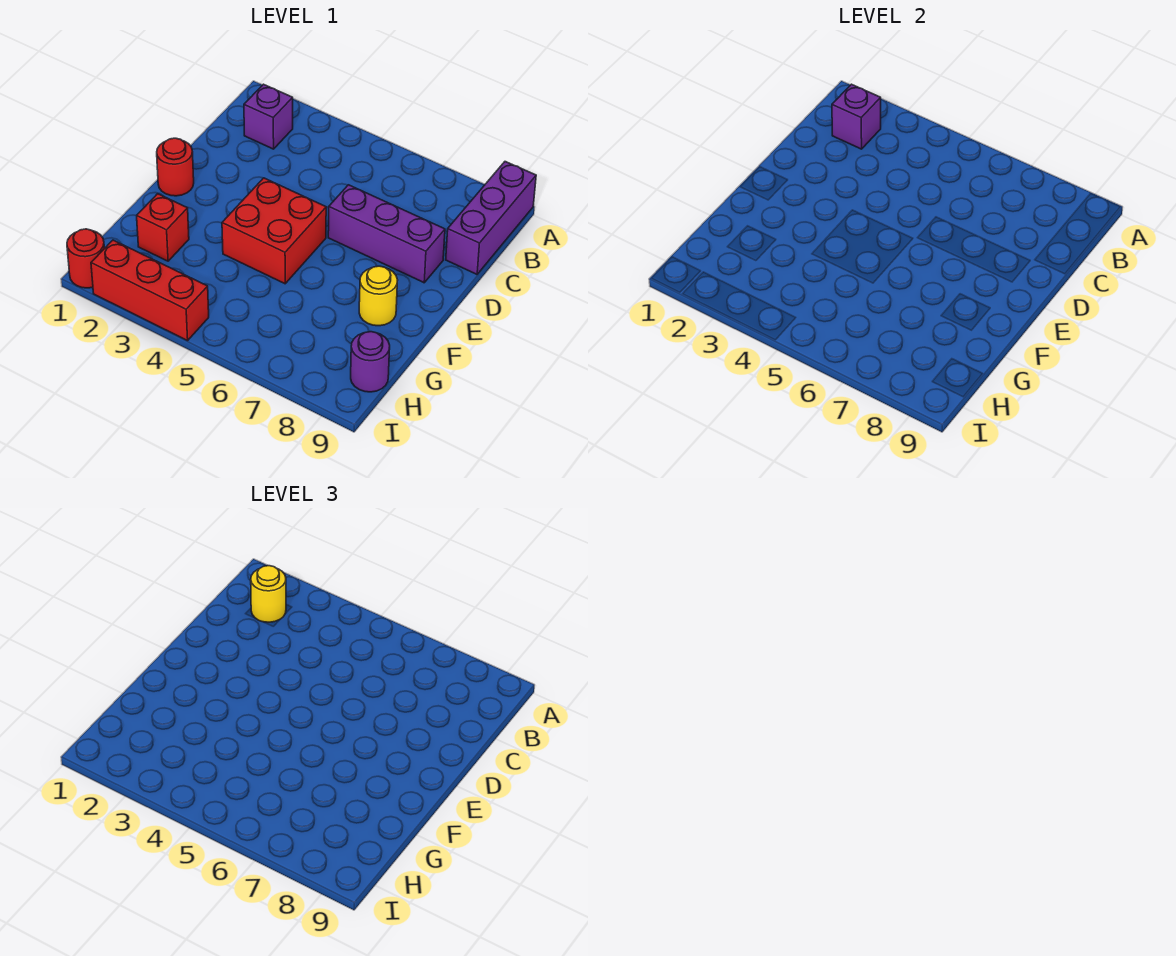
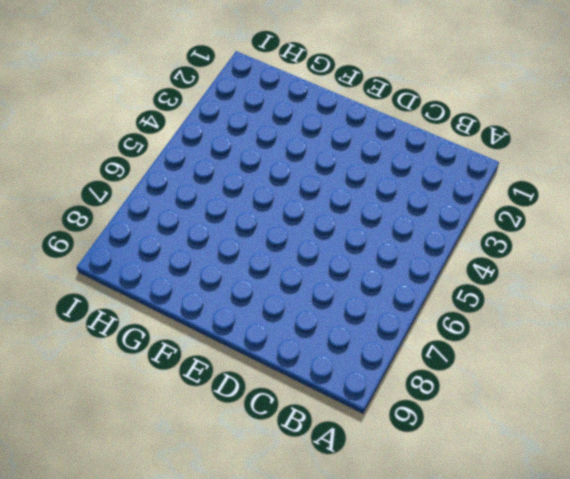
none -> purple brick A9:C9 level 1
none -> purple brick B2 level 1
none -> purple brick D6:D8 level 1

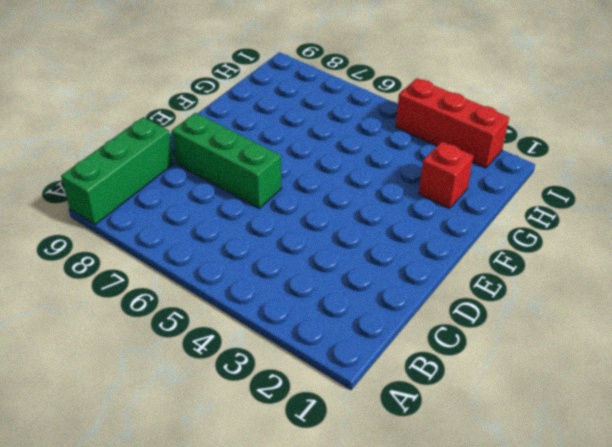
green brick A9:C9 level 1 -> purple brick A9:C9 level 1
green brick D6:D8 level 1 -> purple brick D6:D8 level 1
none -> purple brick B2 level 1
none -> red round brick E1 level 1
none -> red brick E4:F5 level 1

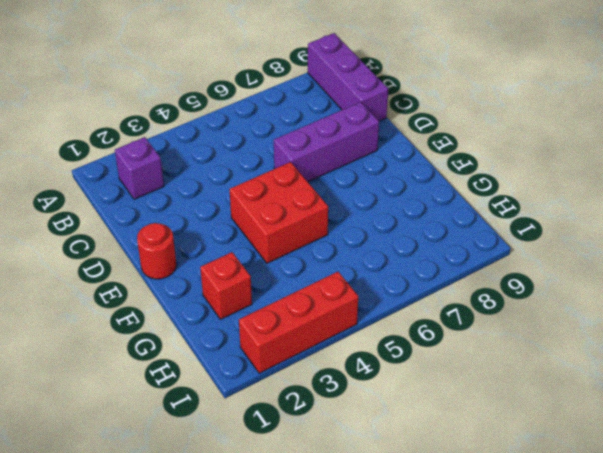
none -> yellow round brick F8 level 1
none -> purple round brick H9 level 1
none -> red round brick I1 level 1

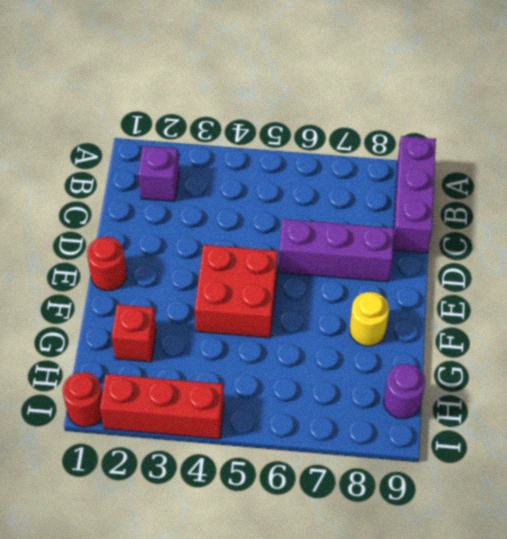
none -> purple brick B2 level 2
none -> yellow round brick B2 level 3

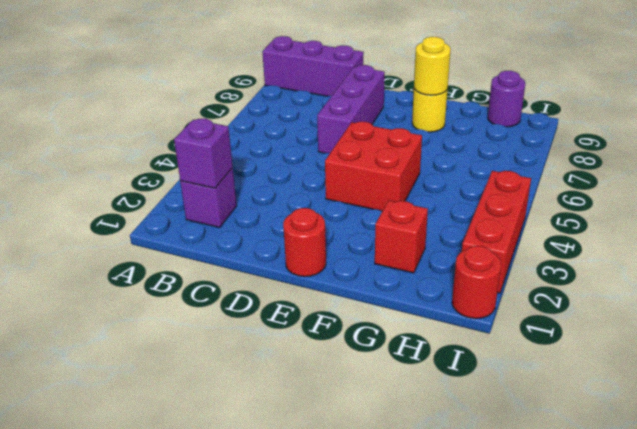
yellow round brick F8 level 2 -> yellow round brick B2 level 3

